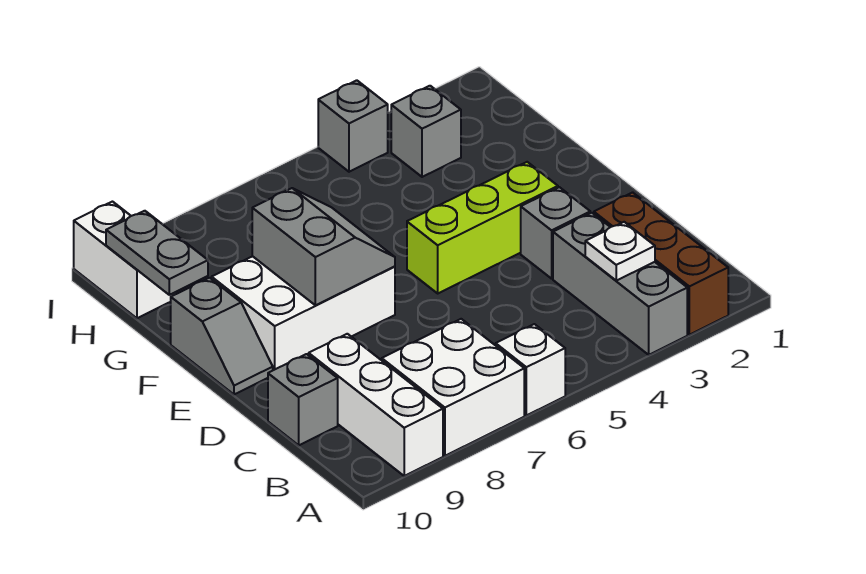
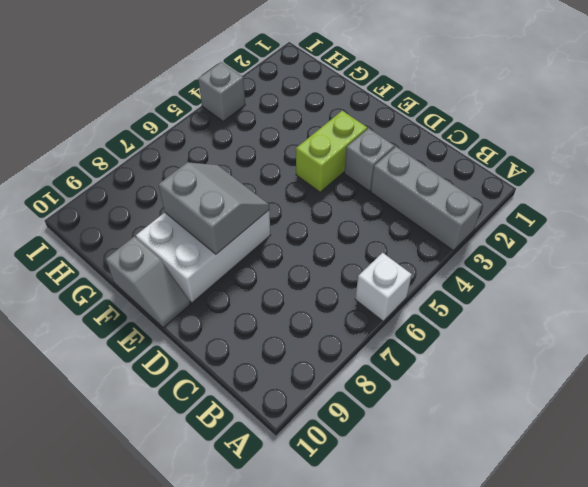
lime brick E3:E4 level 1 -> lime brick E3:E5 level 1
none -> brown brick A2:C2 level 1
none -> white brick A7:B8 level 1
none -> white brick A9:C9 level 1

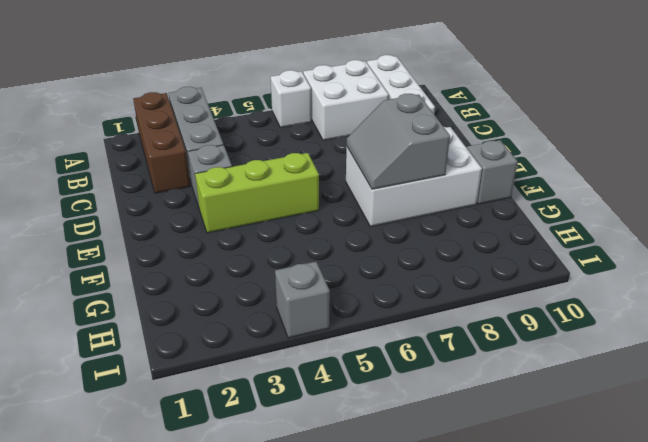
none -> grey brick C10 level 1
none -> grey brick H3 level 1
none -> white brick H10:I10 level 1

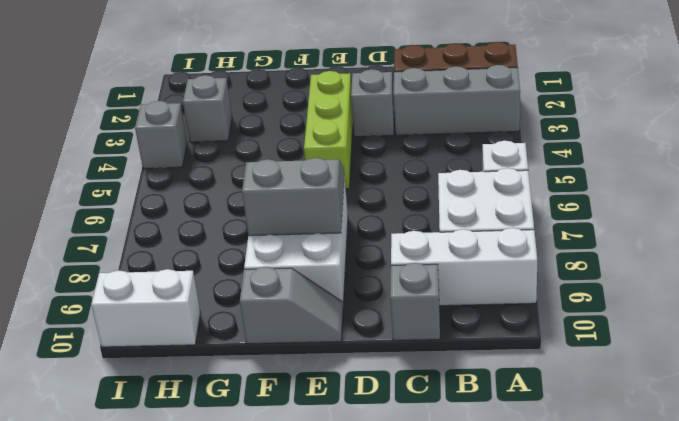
none -> white plate B3 level 2
none -> grey plate G10:H10 level 2

